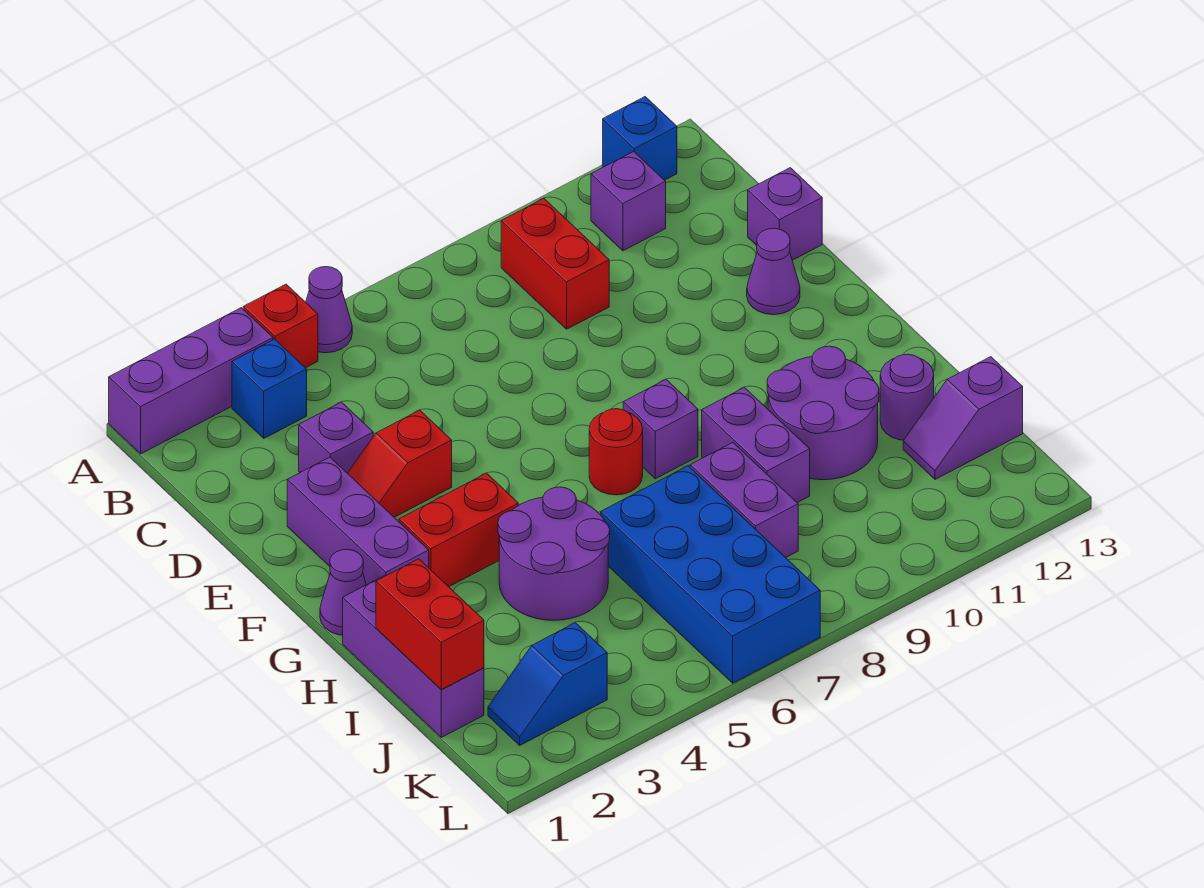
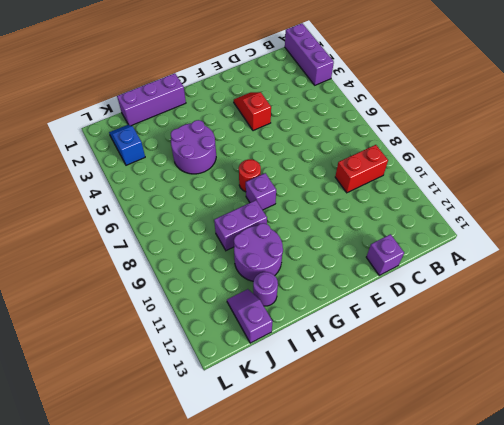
none -> red brick A4 level 1
none -> purple cone A5 level 1
none -> blue brick A12 level 1

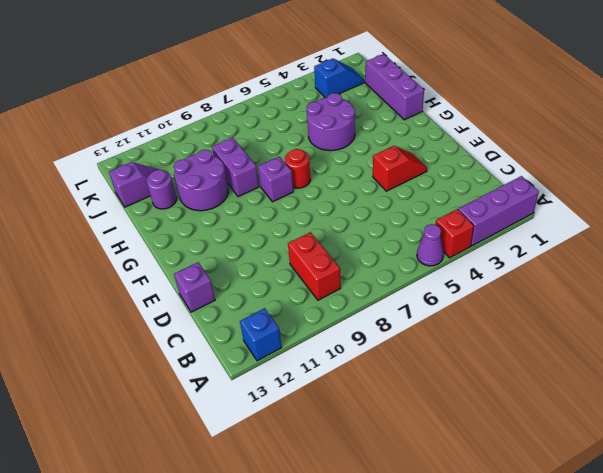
none -> blue brick B3 level 1
none -> purple brick B11 level 1
none -> purple brick D3 level 1

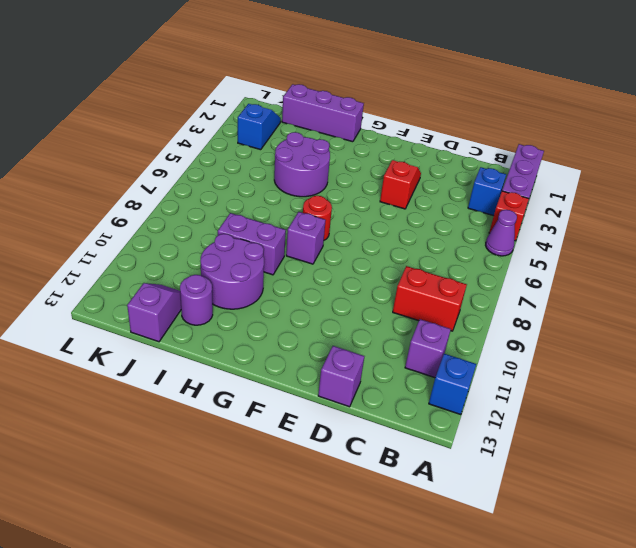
none -> purple brick D3 level 1
none -> purple brick E2:G2 level 1
none -> purple cone E12 level 1

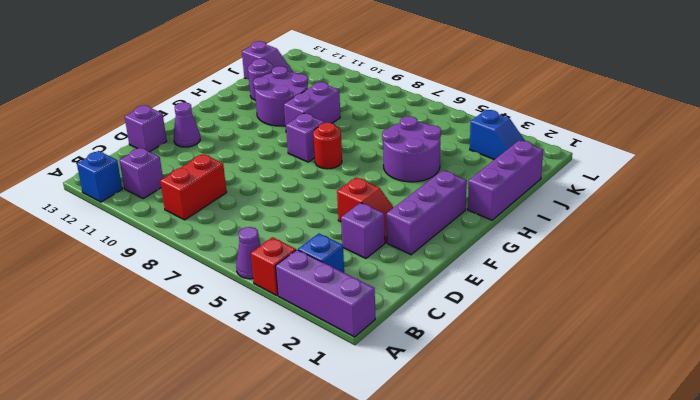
none -> purple cone G1 level 1
none -> red brick G3:G4 level 1
none -> blue brick I6:L7 level 1

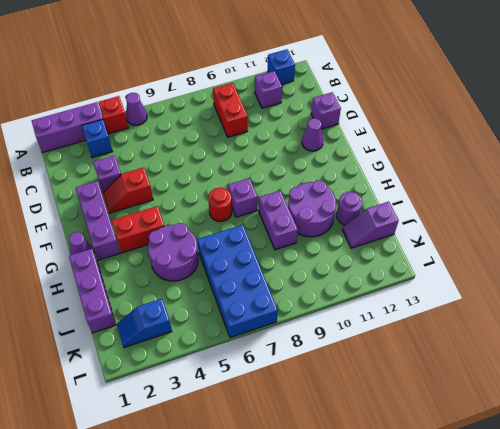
none -> purple brick I8:J8 level 1
none -> red brick I1:J1 level 2

